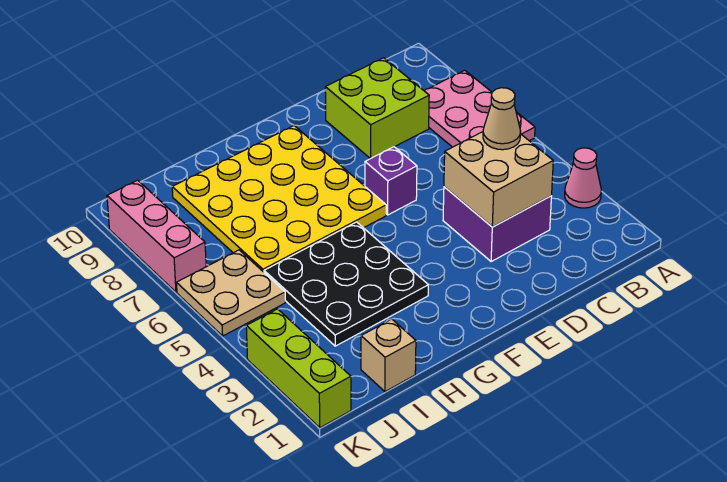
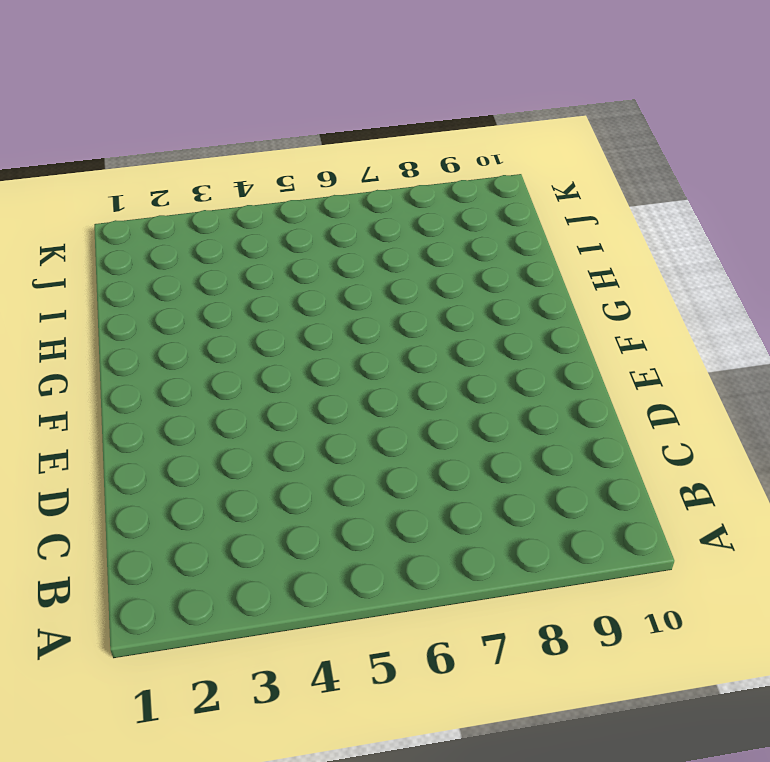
none -> pink cone A3 level 1
none -> pink plate A6:B8 level 1
none -> purple brick C3:D4 level 1

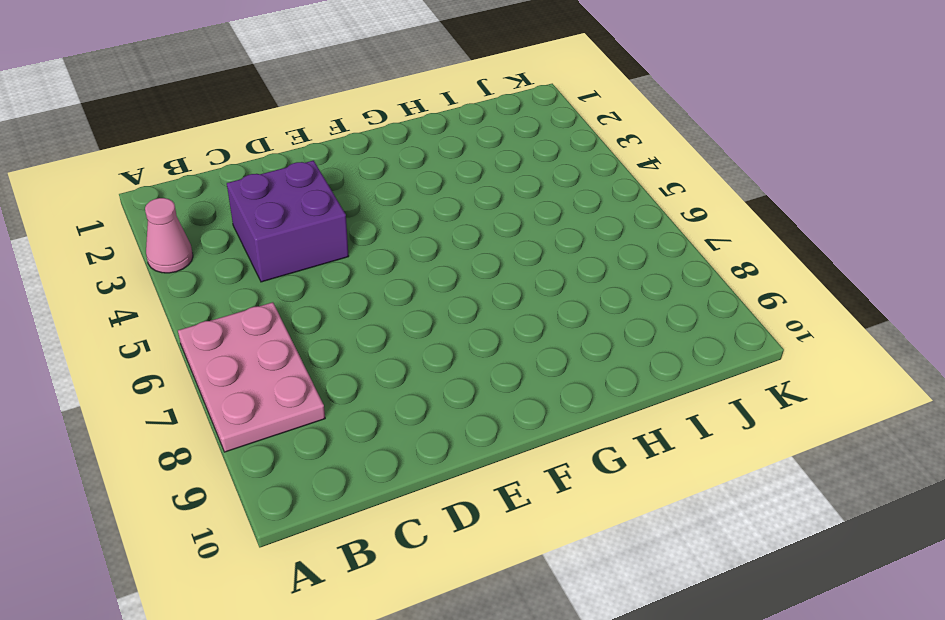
none -> lime brick C8:D9 level 1
none -> purple brick E6 level 1
none -> yellow plate F6:I9 level 1

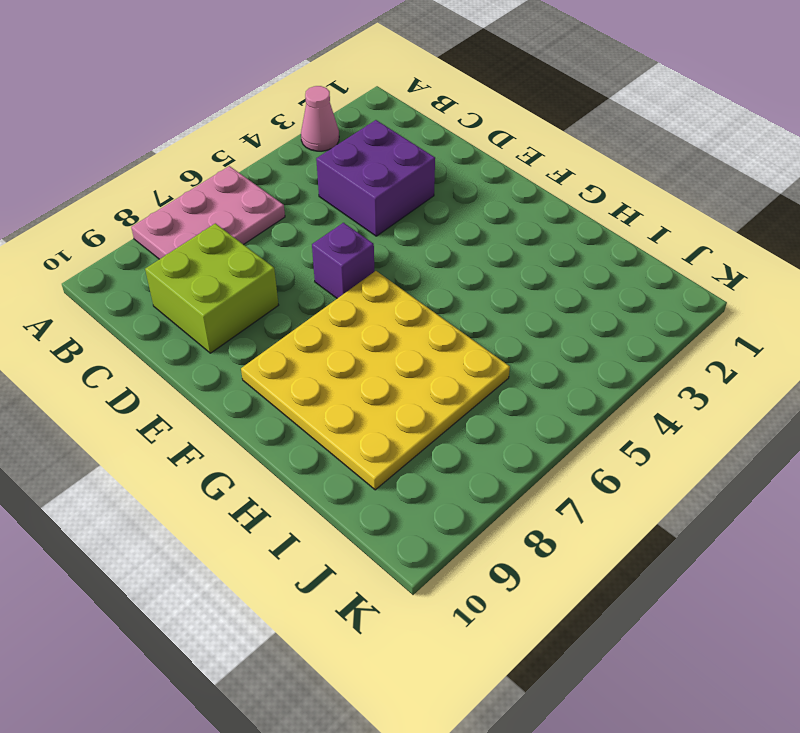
none -> black plate G3:I5 level 1
none -> tan brick I1 level 1
none -> tan plate J5:K6 level 1

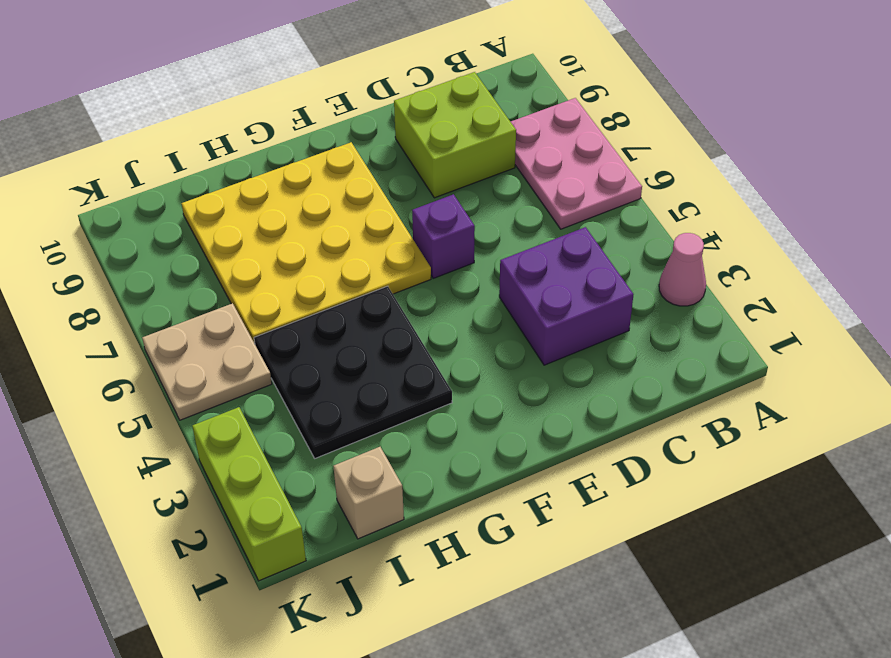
none -> pink brick K7:K9 level 1
none -> tan brick C3:D4 level 2
none -> tan cone C4 level 3

